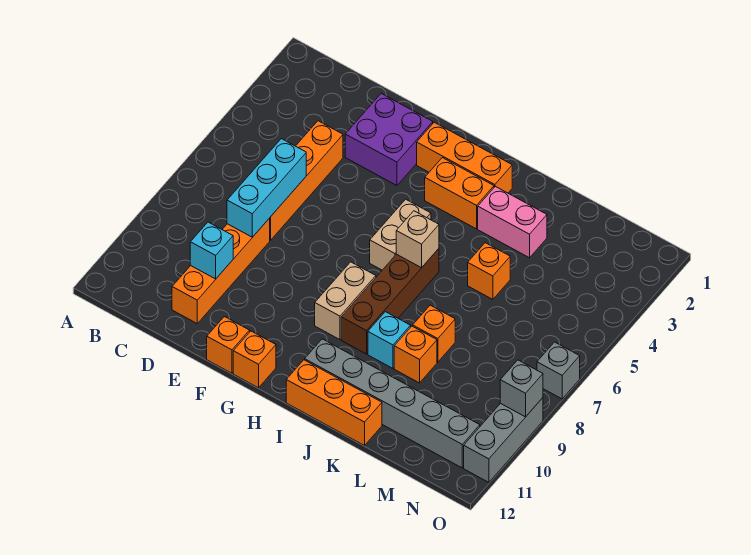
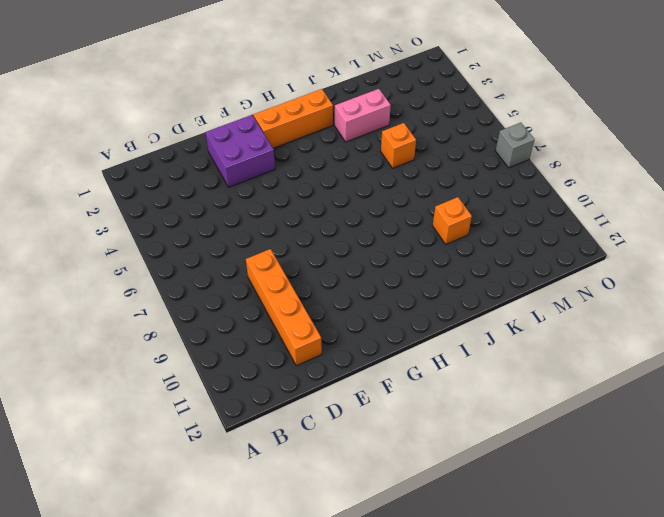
none -> orange brick D4:D7 level 1
none -> orange brick F12 level 1
none -> orange brick G12 level 1

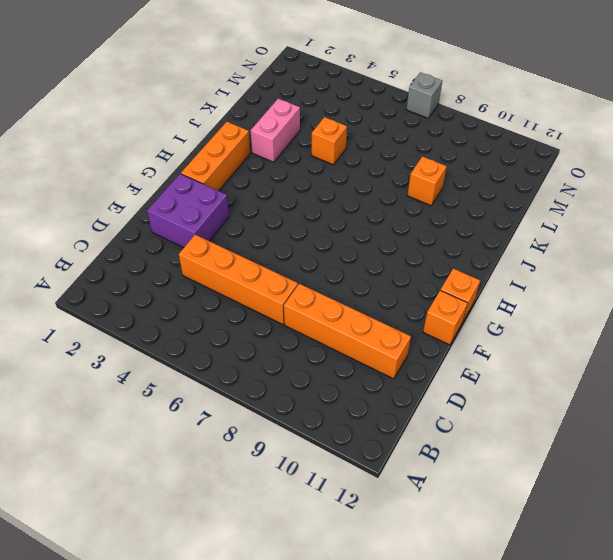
none -> orange brick H3:I3 level 1
none -> tan brick H5:H6 level 1
none -> tan brick H8:H9 level 1

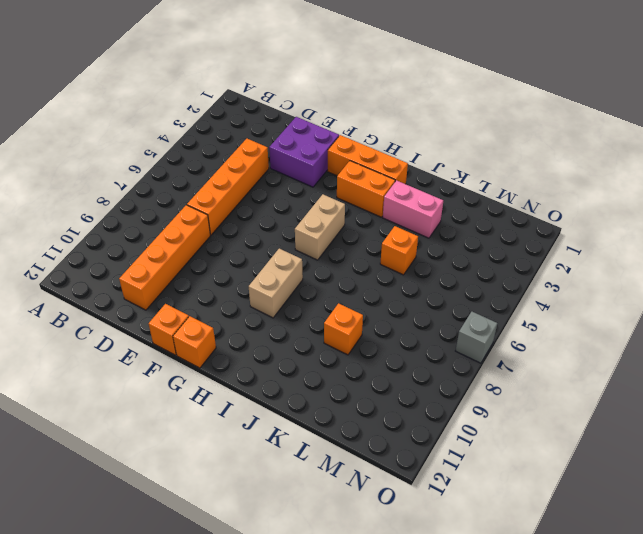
none -> brown brick I6:I9 level 1
none -> grey brick I11:N11 level 1
none -> orange brick I12:K12 level 1

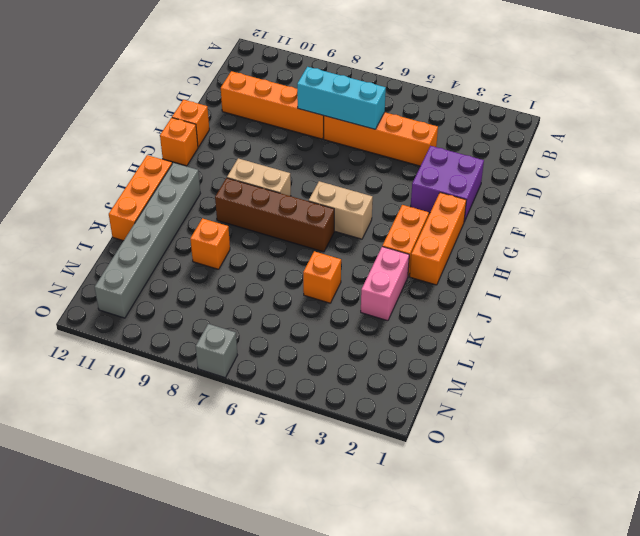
none -> cyan brick J9 level 1
none -> orange brick K8 level 1
none -> grey brick O9:O11 level 1

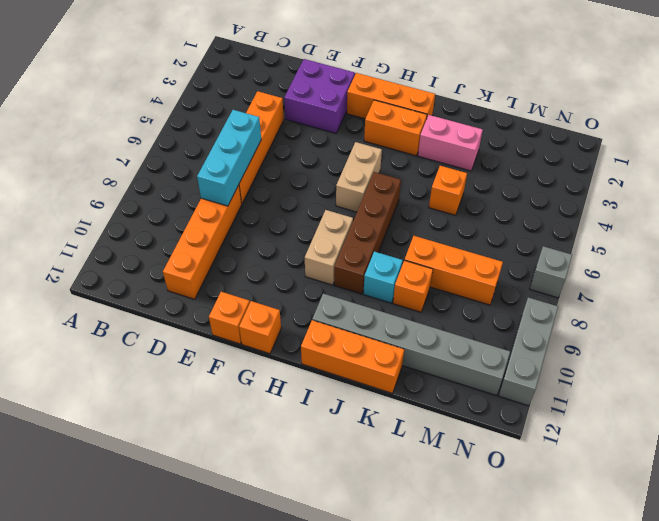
orange brick K8:M8 level 1 -> orange brick K8 level 1
none -> cyan brick D10 level 2
none -> tan brick I6 level 2
none -> grey brick O9 level 2

